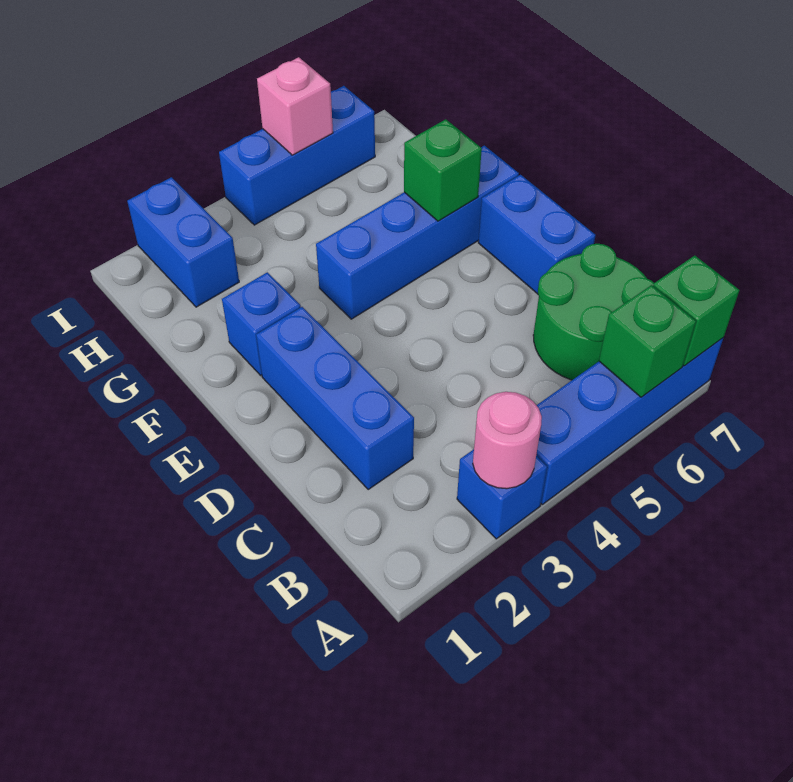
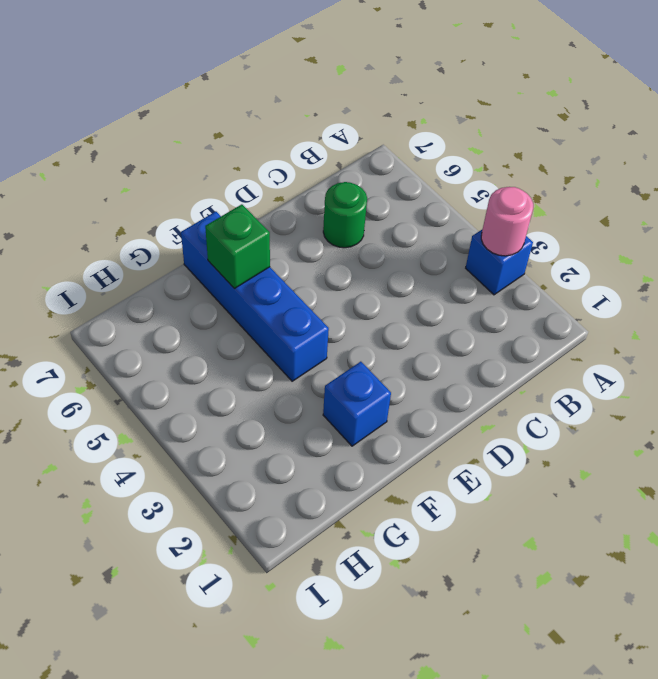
green round brick C6 level 1 -> green round brick B6:C7 level 1
none -> blue brick A4:A7 level 1
none -> blue brick C2:E2 level 1
none -> blue brick D7:E7 level 1

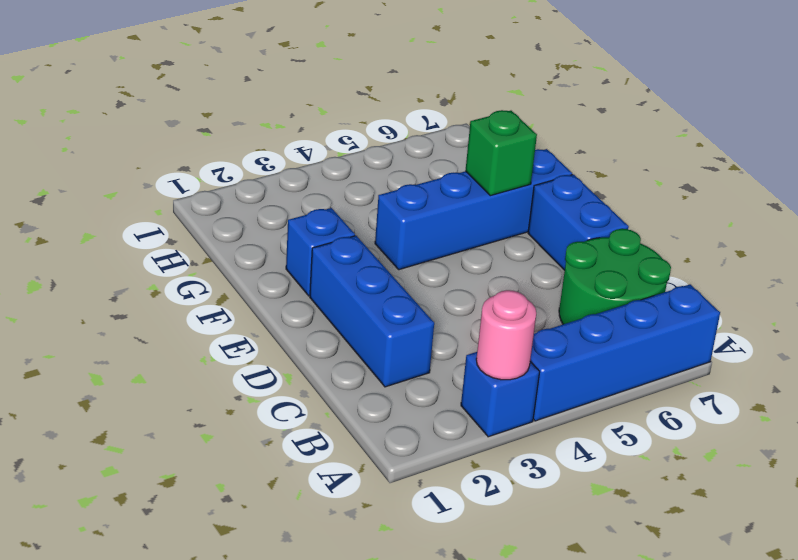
none -> blue brick H2:I2 level 1
none -> blue brick I4:I6 level 1
none -> green brick A6 level 2

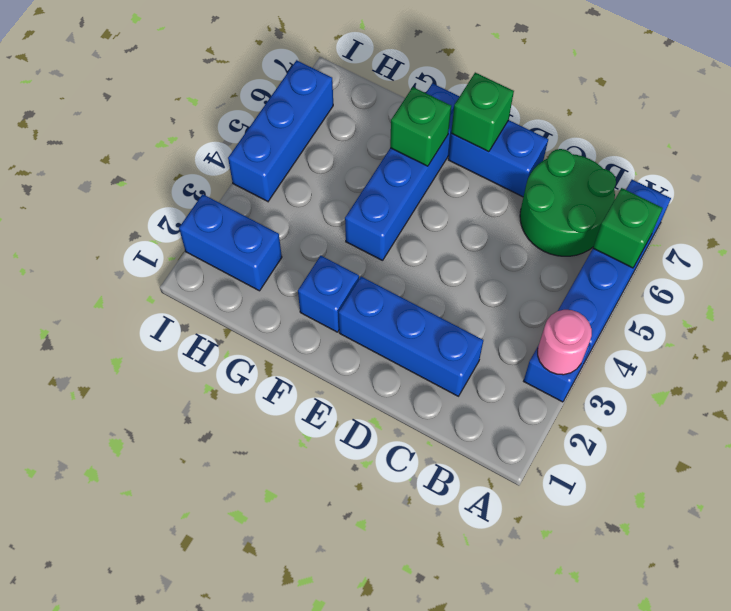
green brick E7 level 2 -> green brick A7 level 2
none -> pink brick I5 level 2

